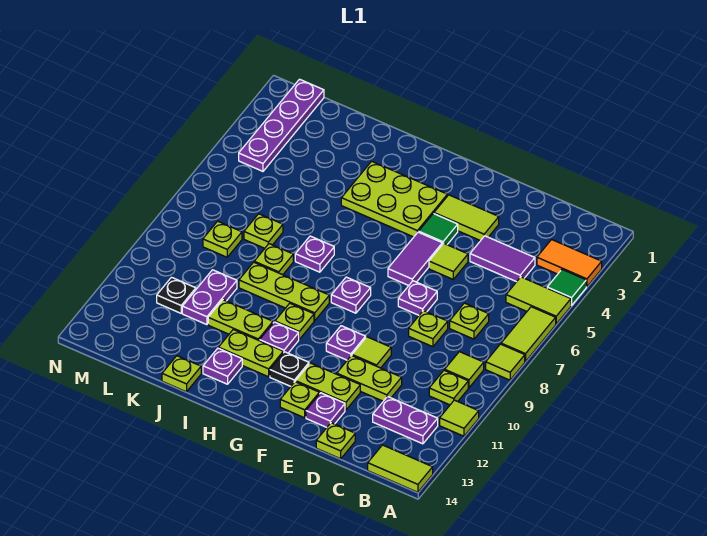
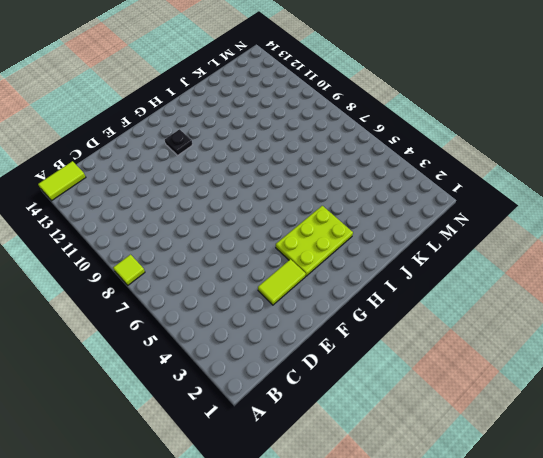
none -> orange tile A3:B3 level 1
none -> green tile A4 level 1
none -> lime tile A5:B5 level 1
none -> lime tile A6:A7 level 1

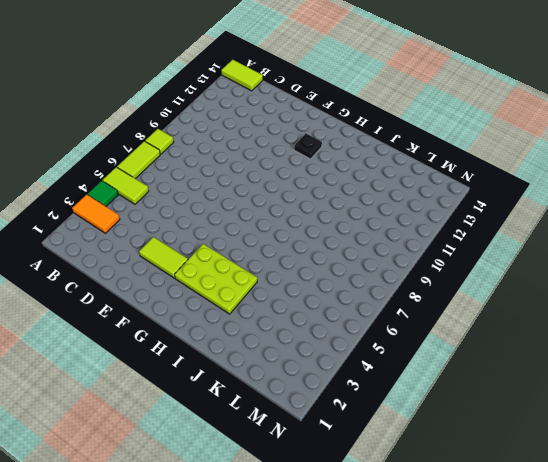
none -> lime tile A11 level 1
none -> lime tile B9 level 1
none -> lime plate B10 level 1
none -> purple plate B12:C12 level 1

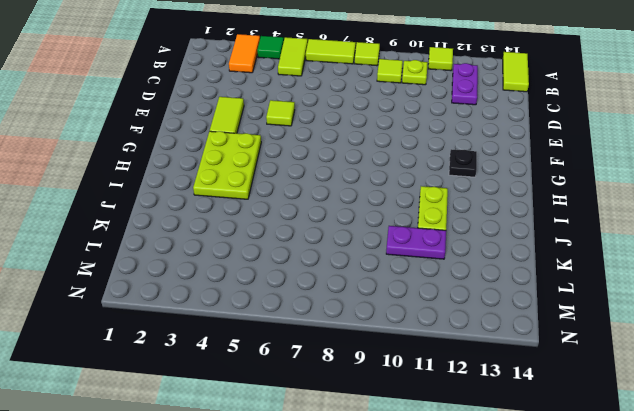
none -> purple tile C4:D4 level 1
none -> lime plate C7 level 1
none -> lime plate D8 level 1
none -> lime plate D11:E11 level 1

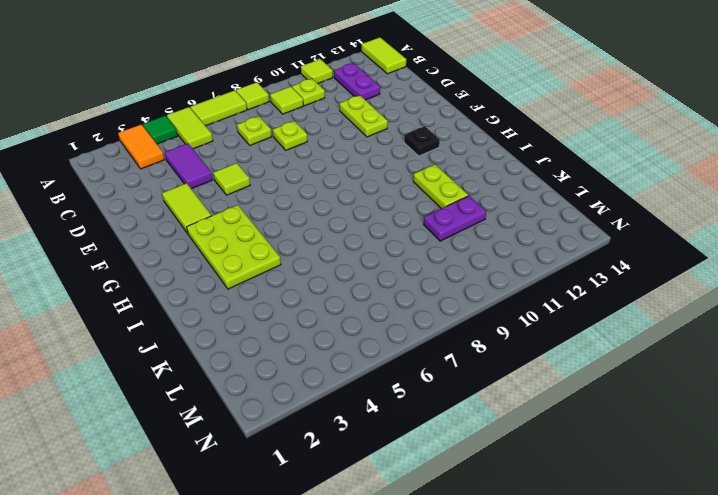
none -> lime plate D14 level 1
none -> purple plate E7 level 1
none -> lime tile E10 level 1
none -> lime plate E12:F12 level 1

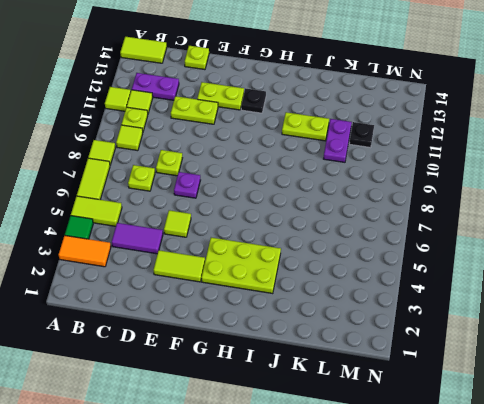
lime tile B11 level 1 -> lime tile E10 level 1
none -> purple plate E13 level 1
none -> green tile F4 level 1
none -> purple tile F5:F6 level 1
none -> purple plate F10 level 1

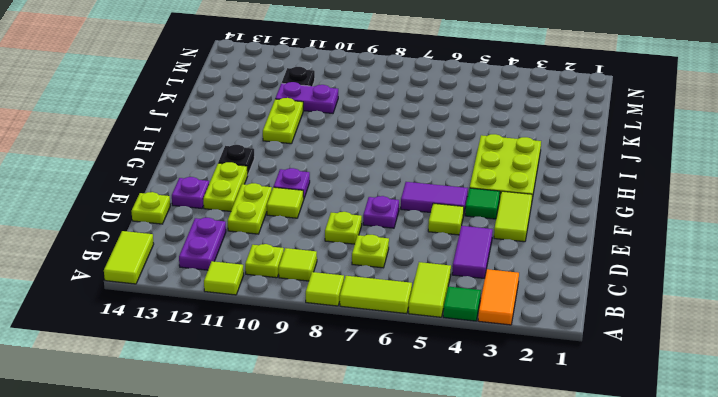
none -> lime plate F13 level 1
none -> purple plate G8 level 1
none -> lime plate H9:J9 level 1
none -> lime plate H10 level 1

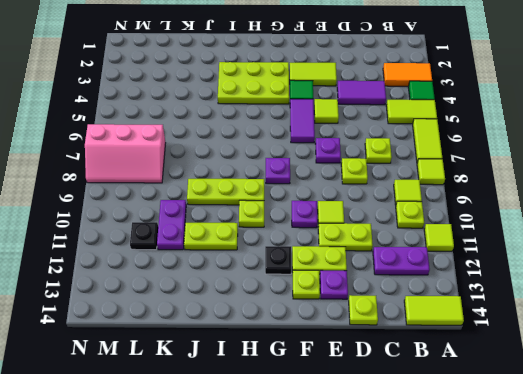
pink slope L7:N8 level 1 top 7 -> lime plate L8 level 1
none -> purple plate H11 level 1
none -> lime plate H12:I12 level 1
none -> purple plate I7 level 1
none -> purple plate I13 level 1

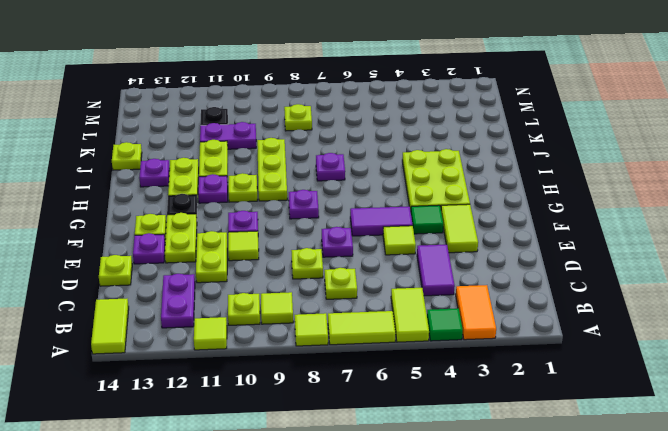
none -> lime plate J8 level 1
none -> lime plate K7 level 1
none -> purple plate M1:M4 level 1

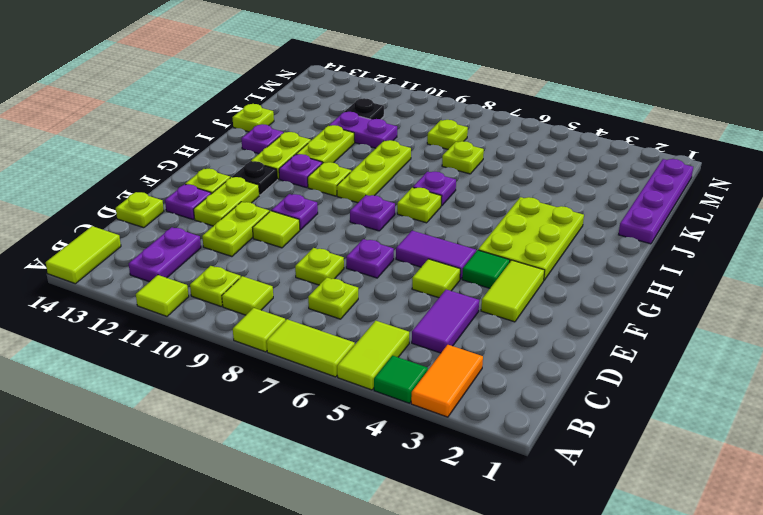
lime plate H7 level 1 -> lime plate J8 level 1
purple plate J1:M1 level 1 -> purple plate M1:M4 level 1

